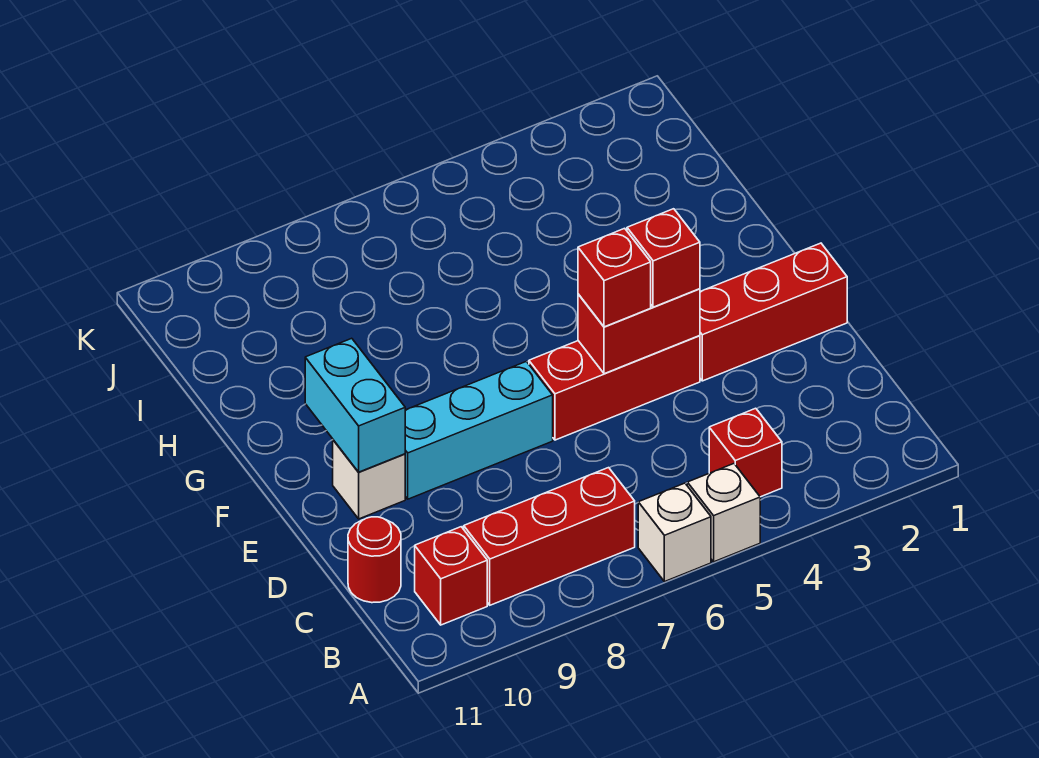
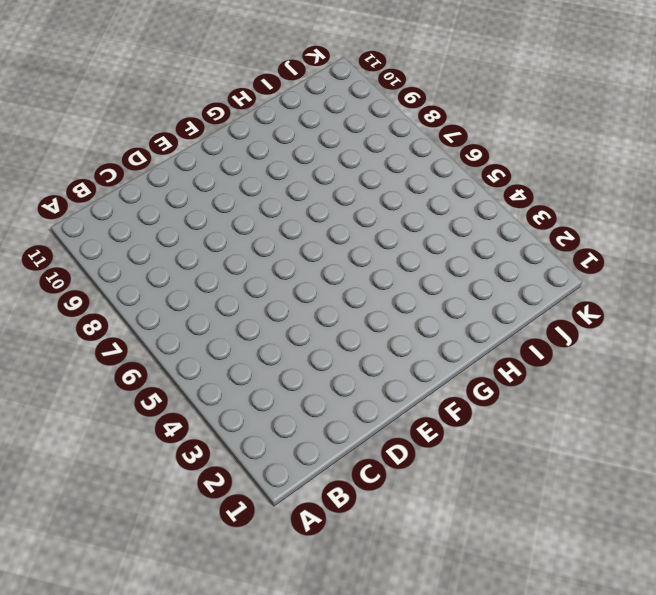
none -> white brick A5 level 1
none -> white brick A6 level 1
none -> red brick B4 level 1

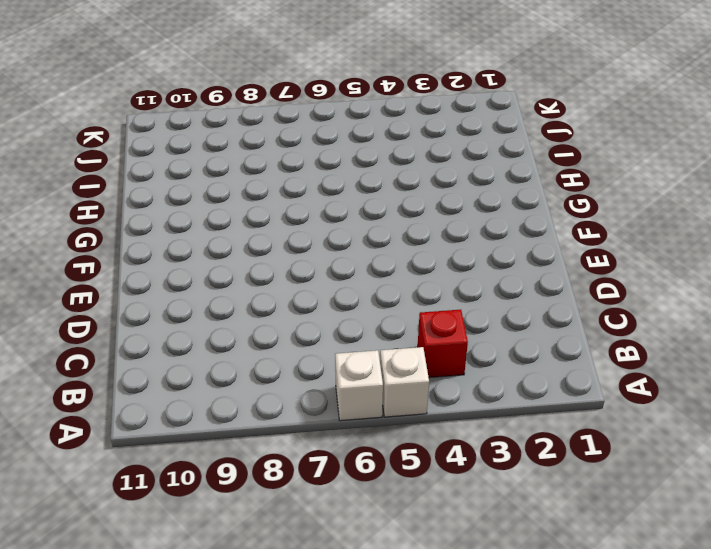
none -> red brick B7:B9 level 1
none -> red brick B10 level 1
none -> red round brick C11 level 1

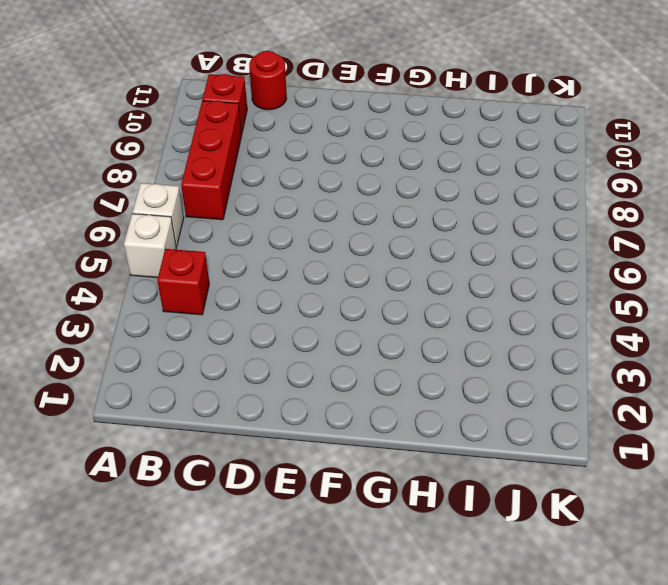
none -> red brick E1:E3 level 1
none -> red brick E4:E6 level 1
none -> cyan brick E7:E9 level 1

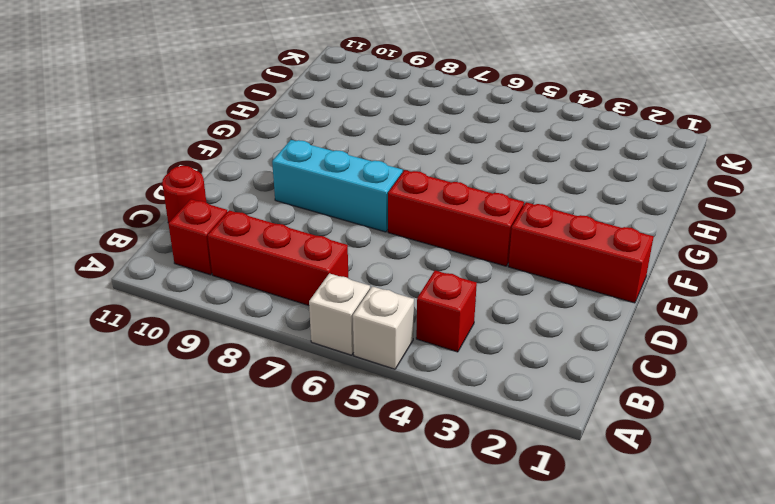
none -> white brick E10 level 1
none -> red brick E4:E5 level 2
none -> cyan brick E10:F10 level 2

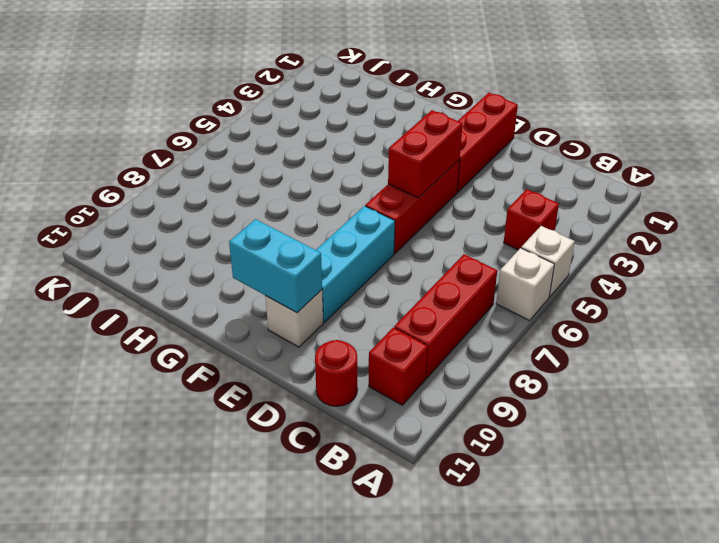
none -> red brick E4 level 3
none -> red brick E5 level 3

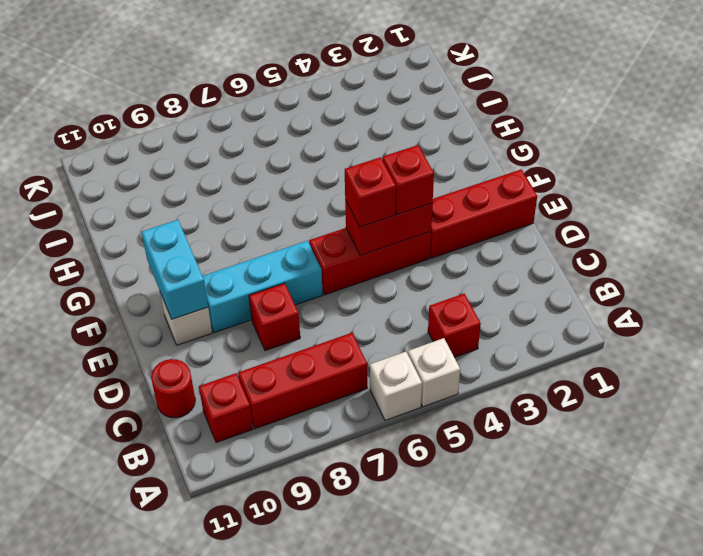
red brick D8 level 1 -> none

